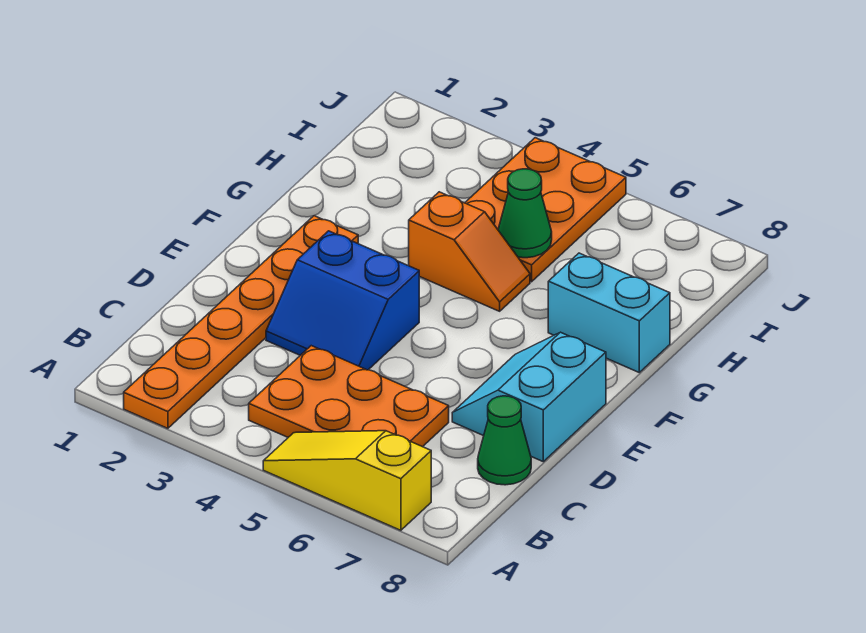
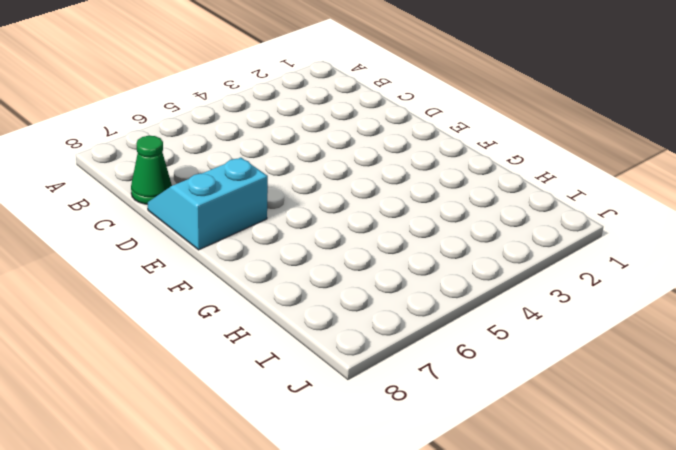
cyan slope D7:E8 level 1 top E -> cyan slope D7:E8 level 1 top 8
none -> orange plate A2:F2 level 1
none -> yellow slope A5:A7 level 1 top 7

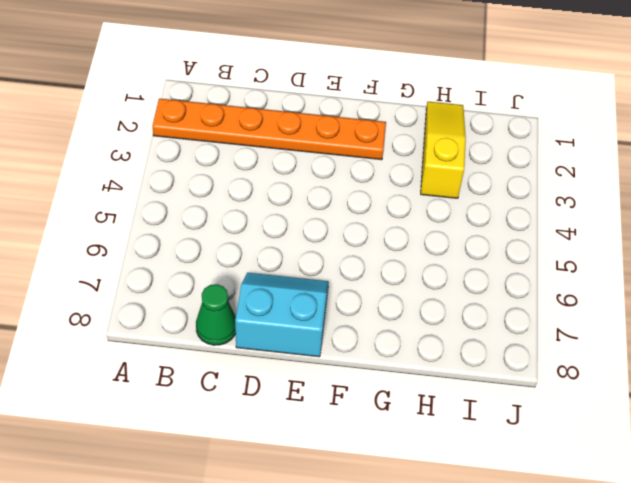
yellow slope H1:H3 level 1 top 3 -> yellow slope A5:A7 level 1 top 7
none -> orange plate B4:C6 level 1
none -> blue slope D3:E4 level 1 top E

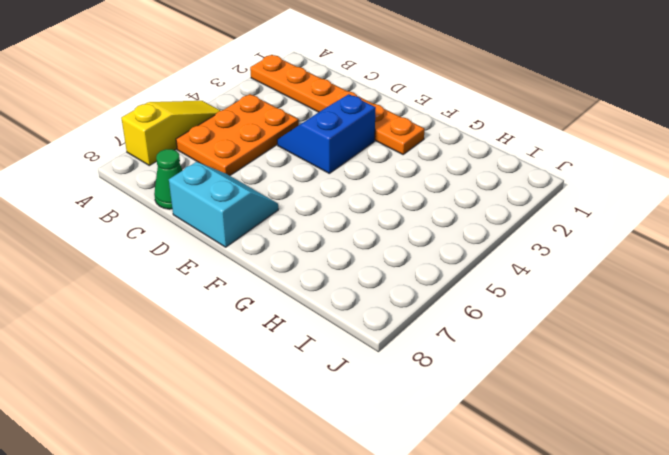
none -> orange slope G4:G5 level 1 top 4
none -> cyan brick G7:G8 level 1

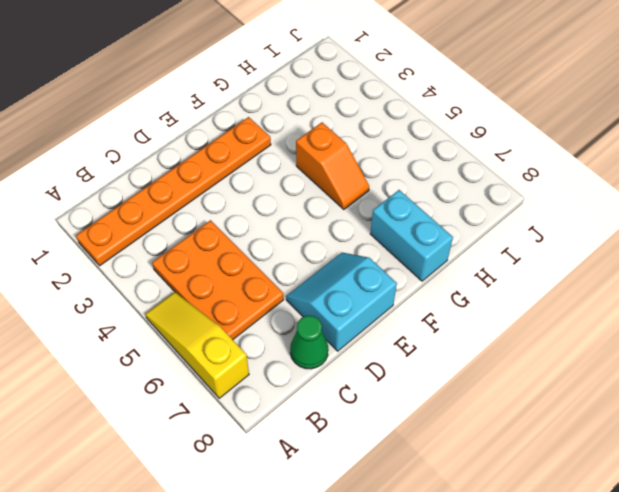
none -> blue slope D3:E4 level 1 top E
none -> orange plate H4:J5 level 1

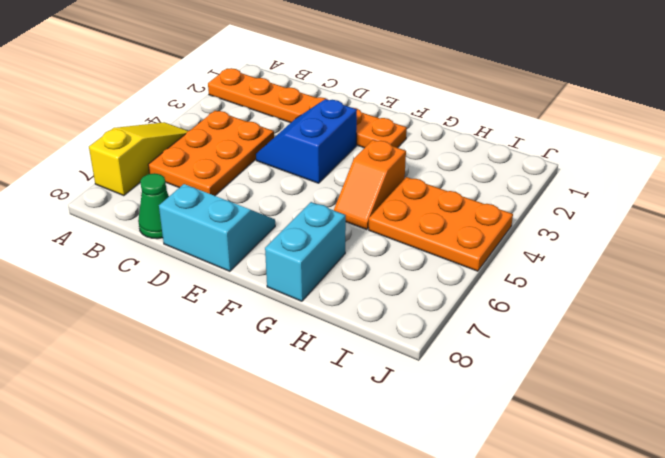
none -> green cone H5 level 2

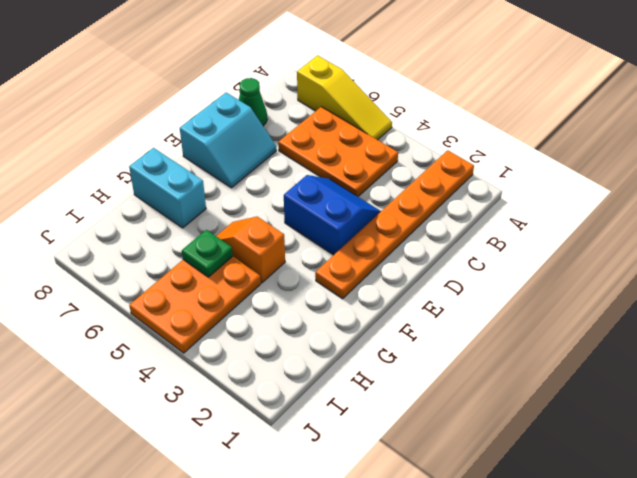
green plate H5 level 2 -> green cone H5 level 2

